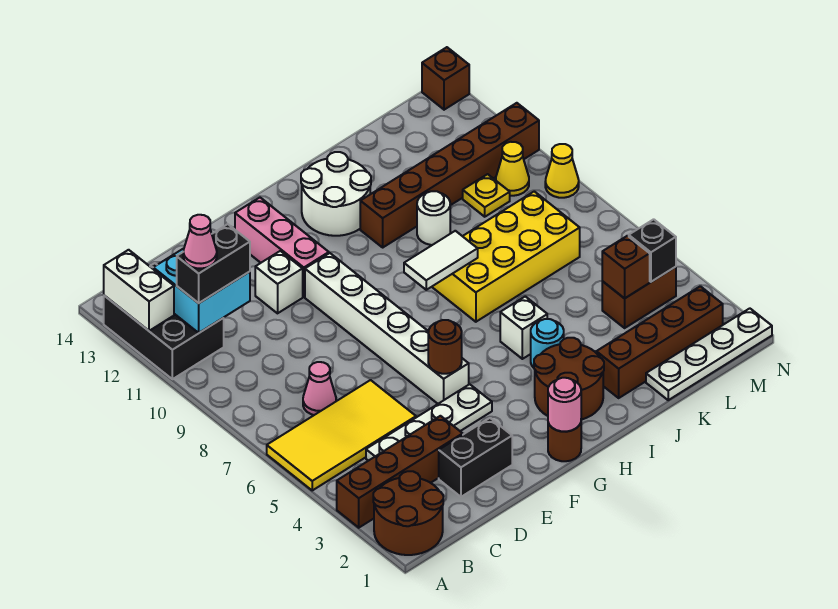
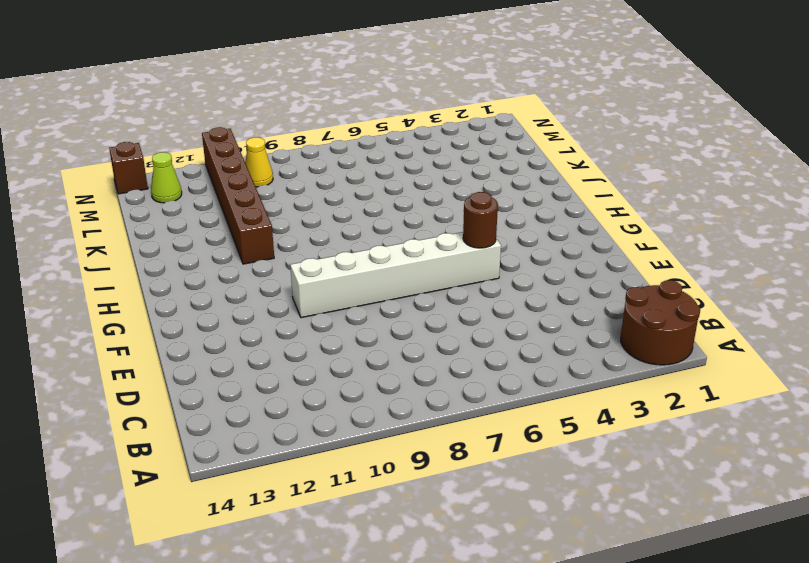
lime cone M13 level 1 -> none
none -> brown brick A3:D3 level 1
none -> yellow tile A5:D6 level 1
none -> black brick A11:B13 level 1
none -> white plate C4:F4 level 1

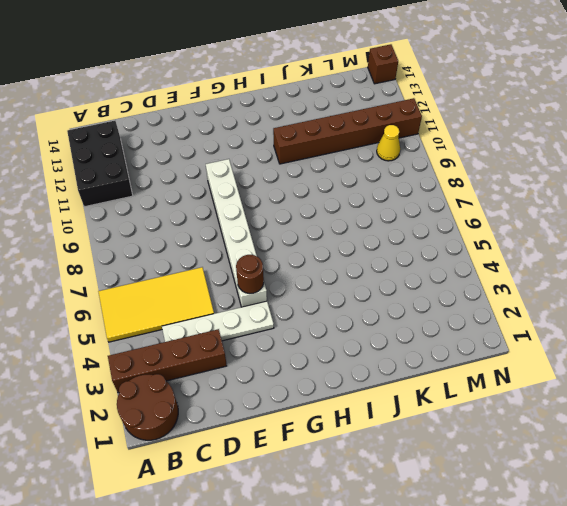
none -> pink cone C7 level 1
none -> black brick D2:E2 level 1
none -> white brick E11 level 1
none -> pink brick F11:F13 level 1

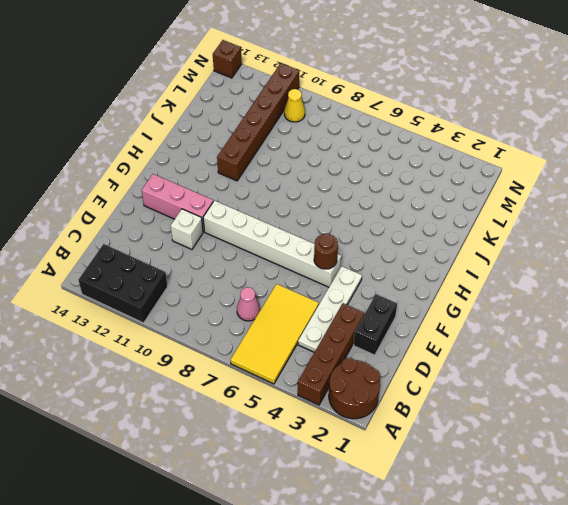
none -> brown round brick G1 level 1
none -> brown round brick H2:I3 level 1
none -> white round brick H12:I13 level 1
none -> cyan round brick I4 level 1

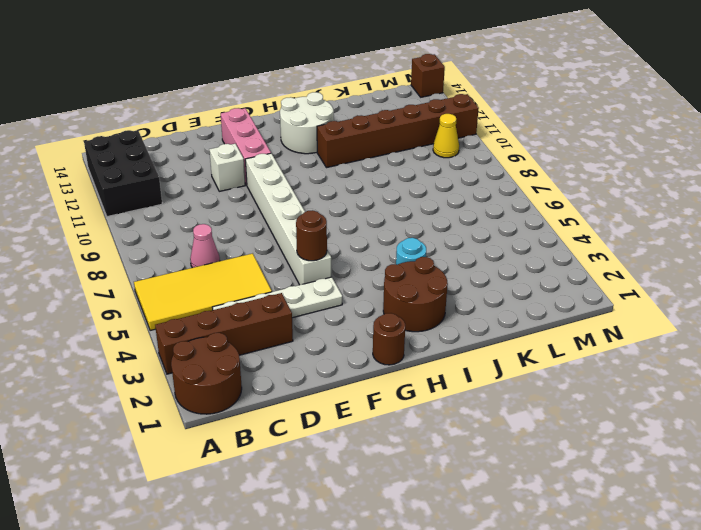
none -> black brick D2:E2 level 1
none -> white brick I5 level 1
none -> yellow brick I7:L8 level 1
none -> brown brick J2:M2 level 1

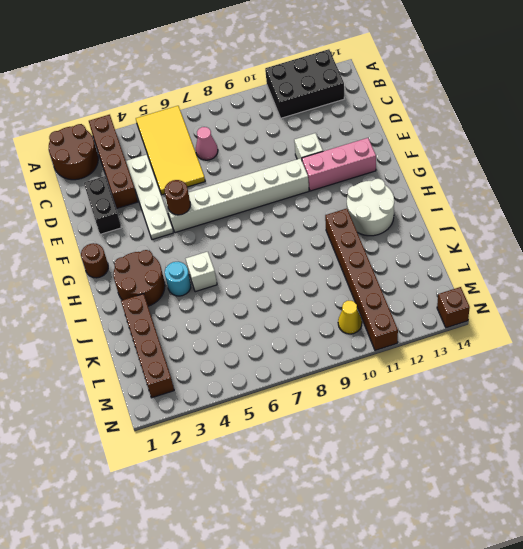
none -> yellow brick I7:L8 level 1
none -> white round brick J10 level 1
none -> white plate K1:N1 level 1
none -> brown brick L4:M4 level 1

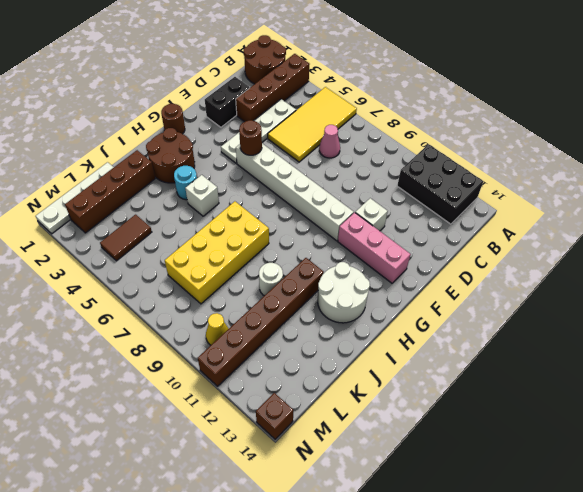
brown tile L4:M4 level 1 -> brown brick L4:M4 level 1
none -> yellow plate L10 level 1
none -> yellow cone N9 level 1
none -> white brick A12:A13 level 2
none -> cyan brick B11:C12 level 2

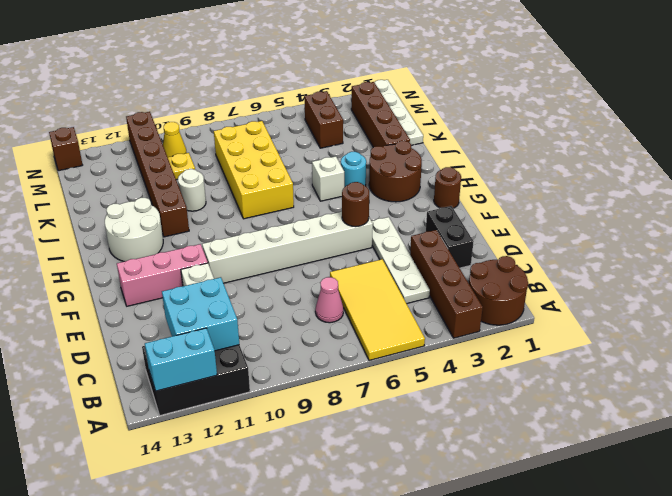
cyan brick A12:A13 level 2 -> white brick A12:A13 level 2
none -> yellow cone N9 level 1
none -> pink round brick G1 level 2
none -> white tile H8:I8 level 2
none -> brown brick L4 level 2

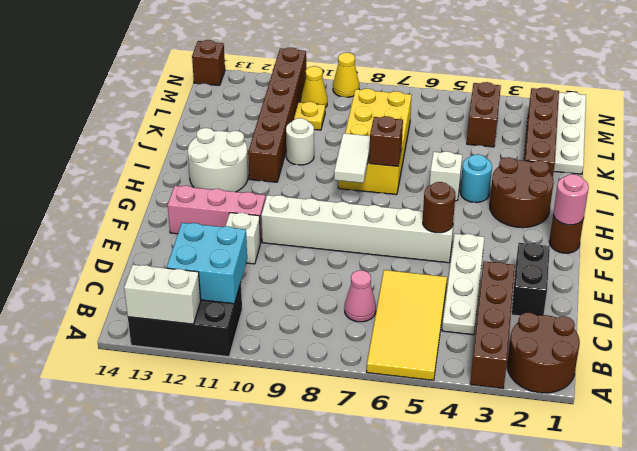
brown brick I7 level 2 -> brown brick L4 level 2
none -> black brick M4 level 2
none -> black brick B11:C11 level 3
none -> pink cone B11 level 4

